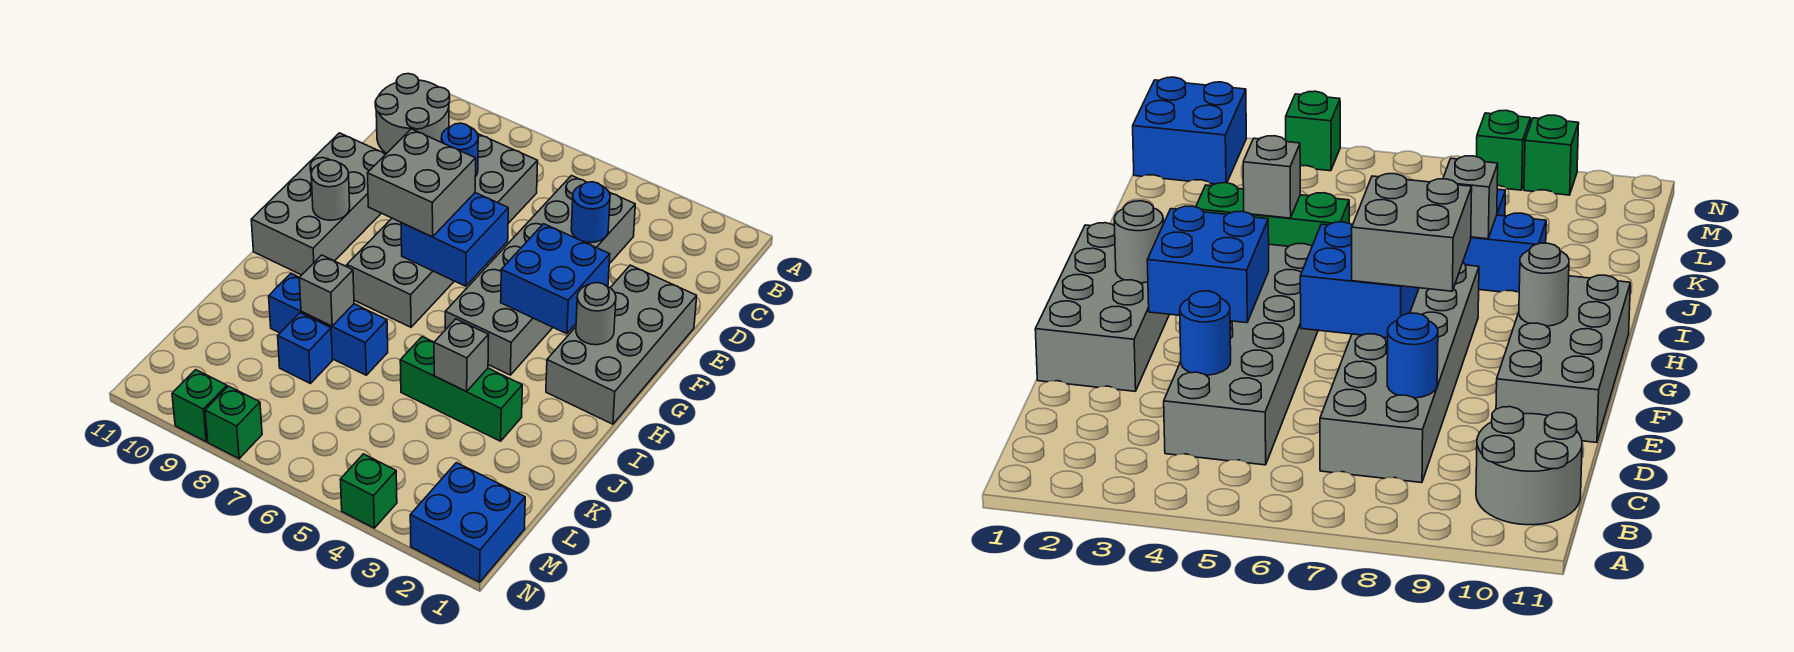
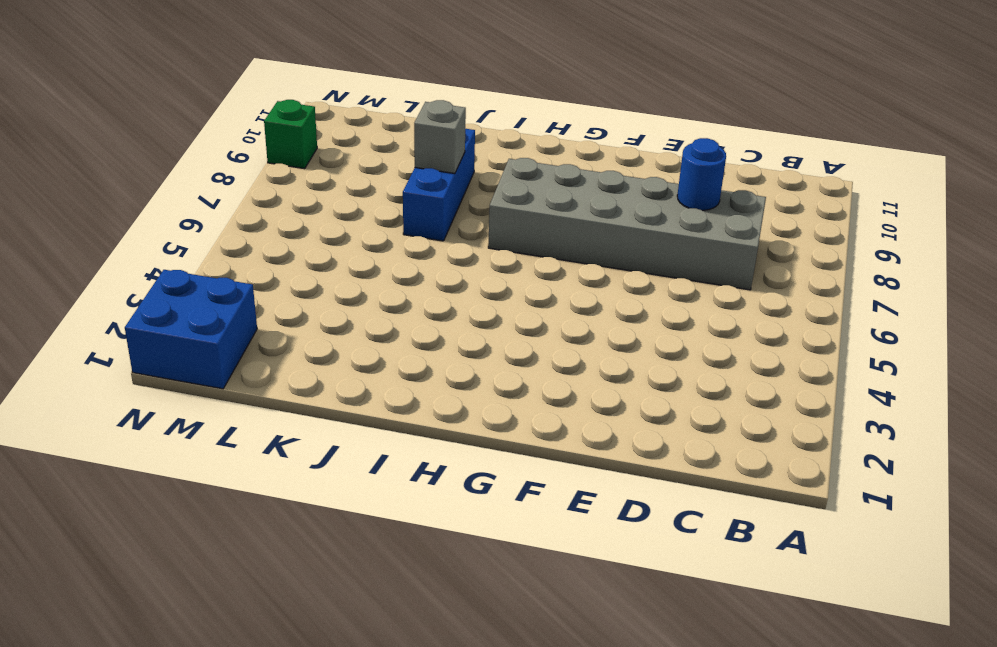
none -> grey round brick B10:C11 level 1
none -> grey brick C4:H5 level 1
none -> grey brick E1:H2 level 1

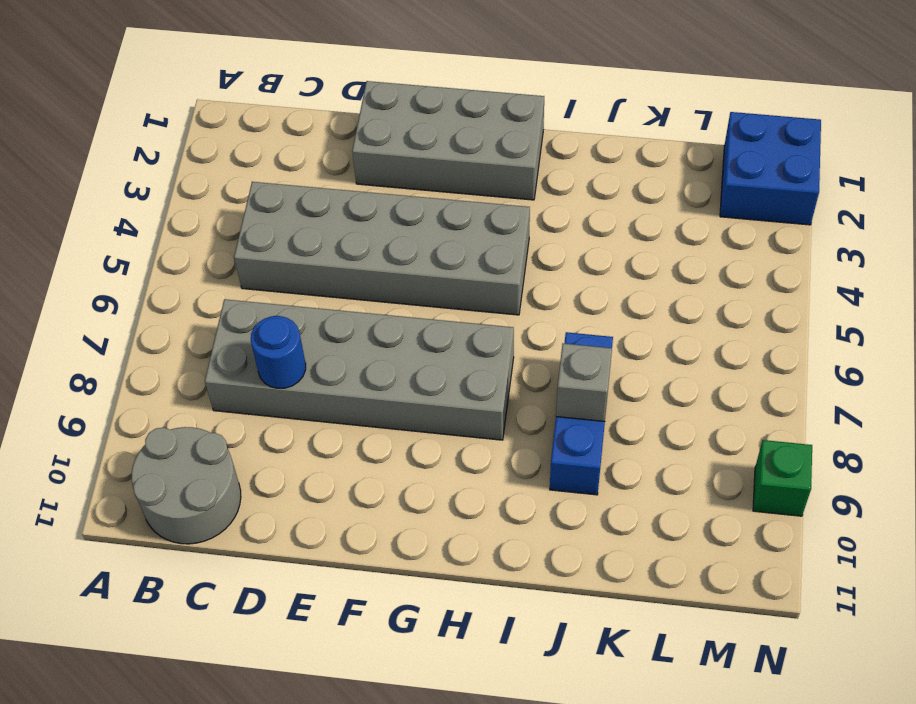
none -> grey brick E10:H11 level 1
none -> green brick J3:J5 level 1
none -> blue brick K8 level 1

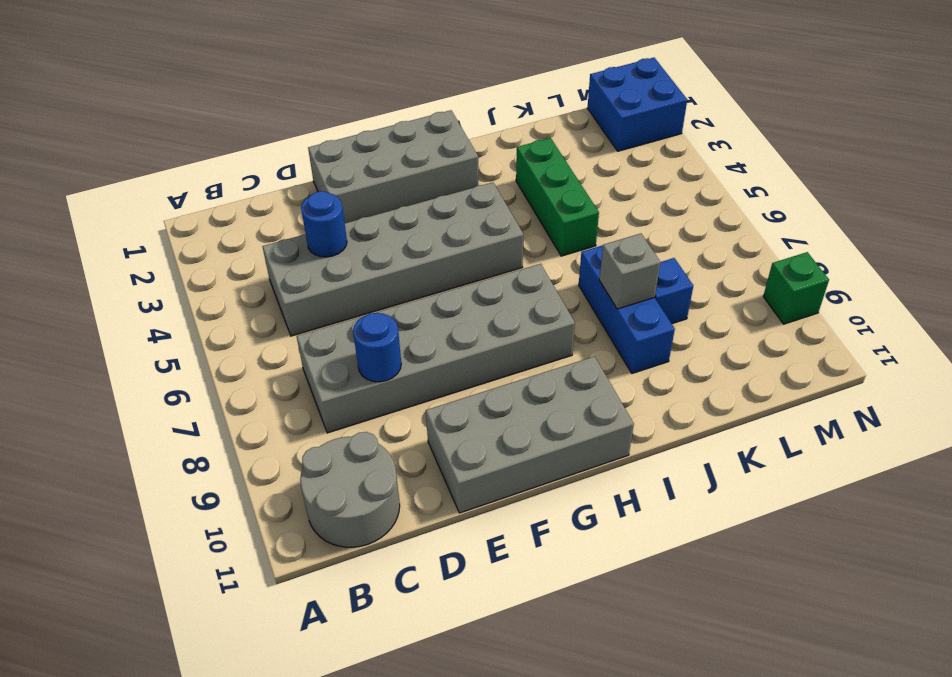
none -> green brick N4 level 1
none -> green brick N8 level 1
none -> blue brick F3:G4 level 2

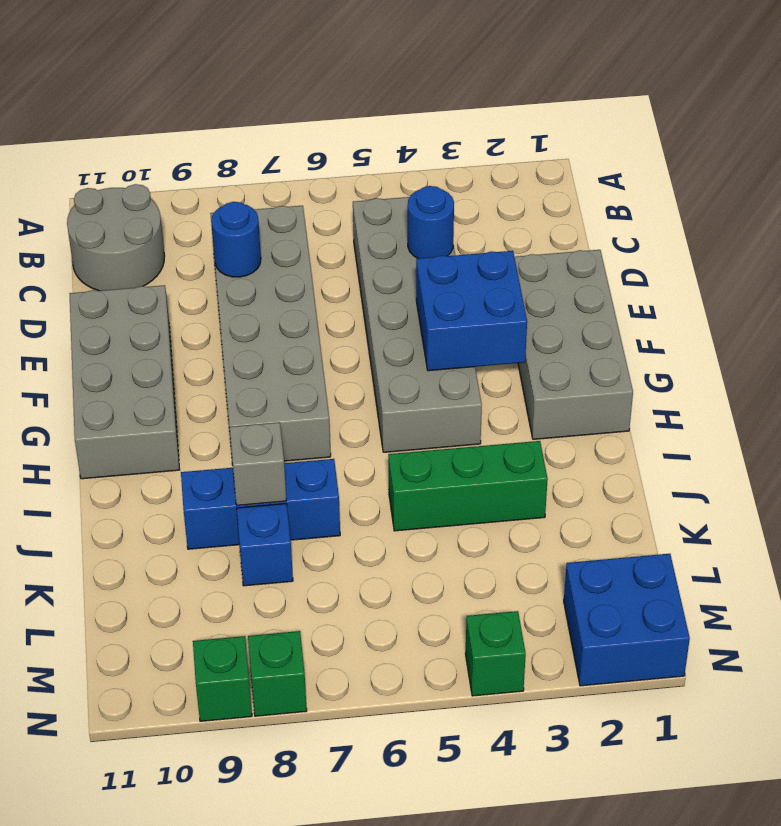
none -> blue brick F6:G7 level 2
none -> grey round brick G2 level 2
none -> grey round brick G10 level 2

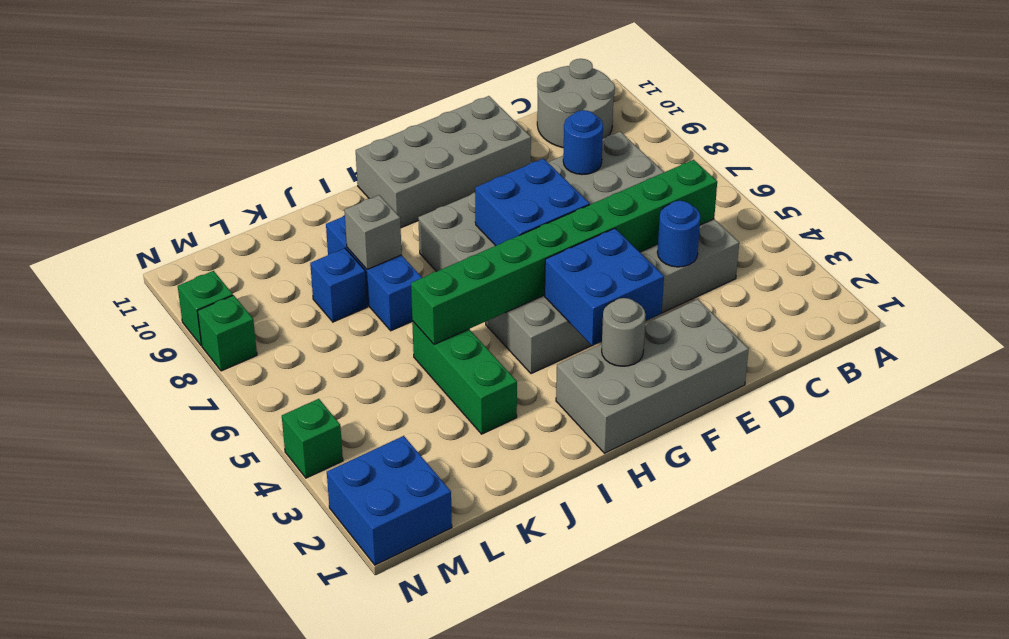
green brick C5:J5 level 2 -> none
none -> grey round brick G10 level 2
none -> grey brick J4 level 2
none -> grey brick F7:G8 level 3

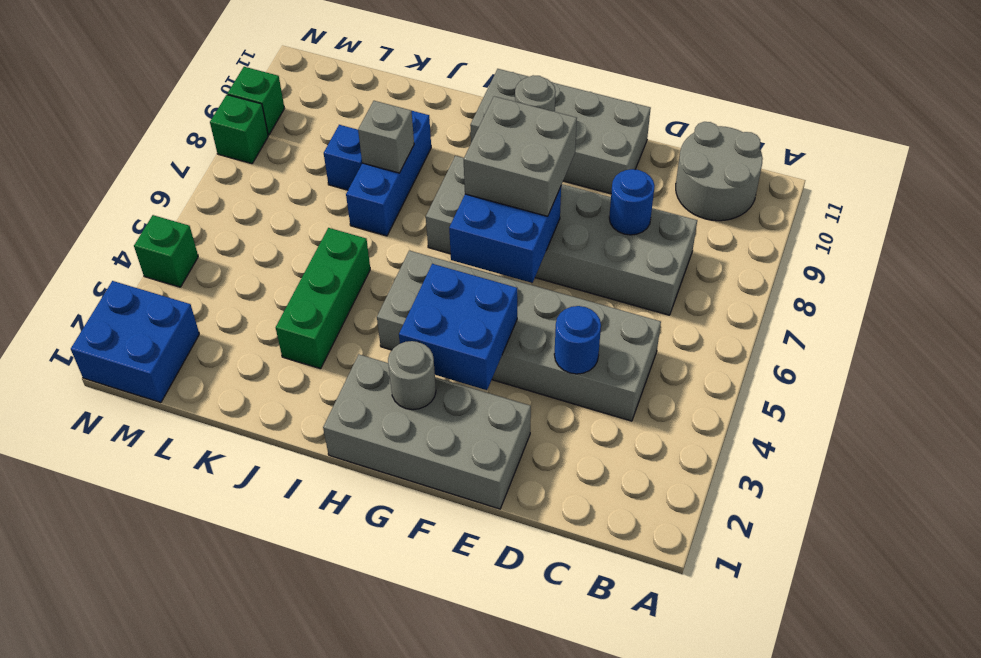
none -> grey brick J4 level 2

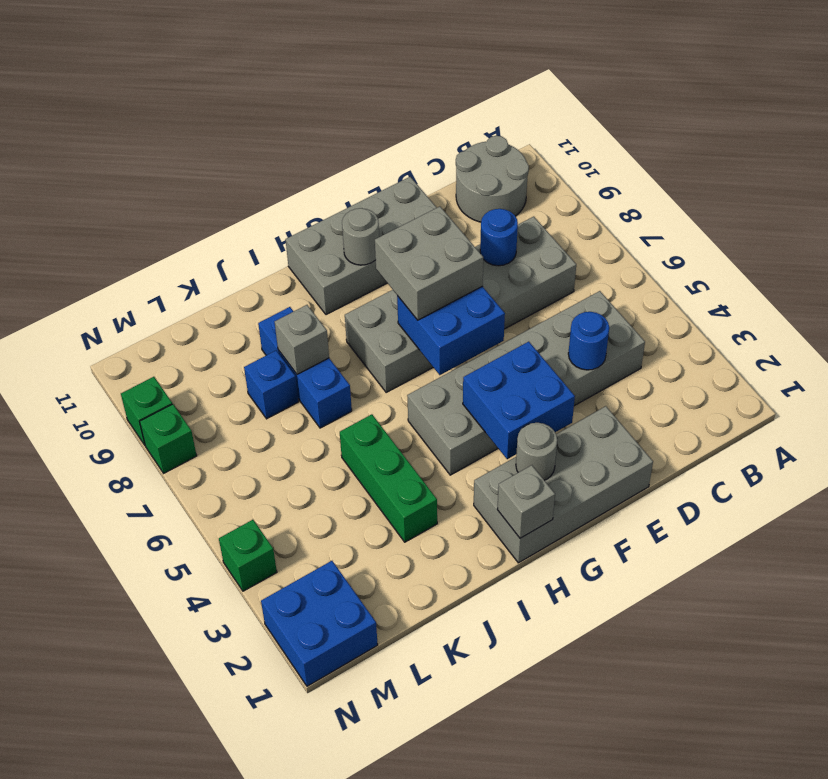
grey brick H1 level 2 -> grey brick J4 level 2

